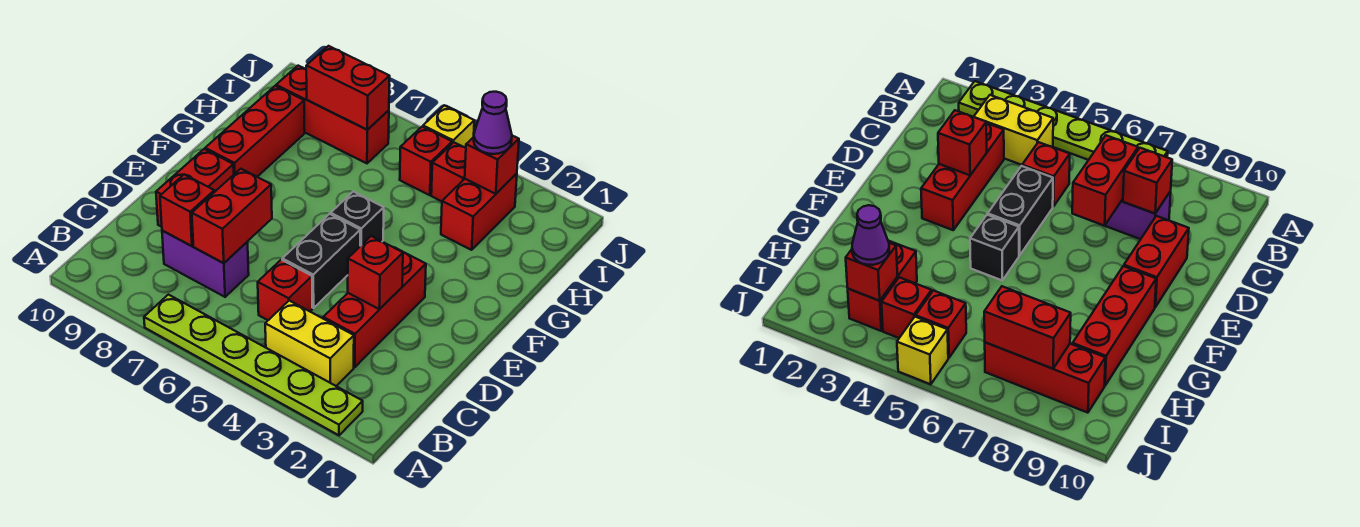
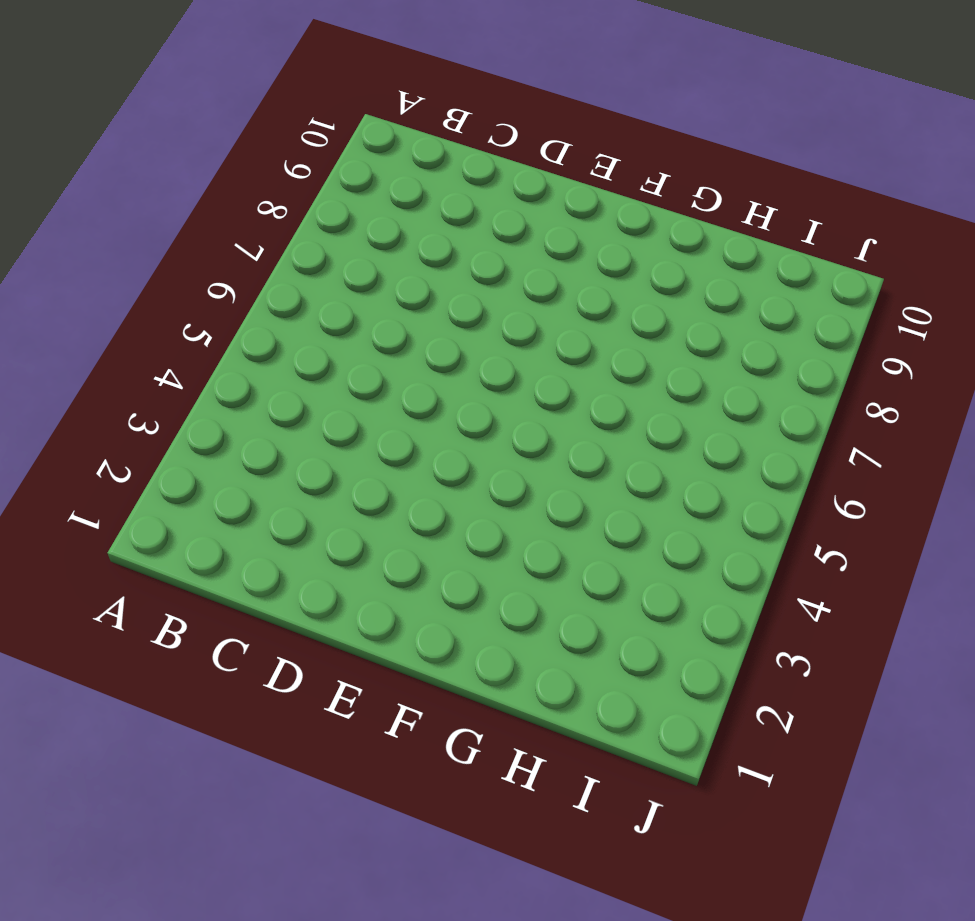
none -> lime plate A2:A7 level 1
none -> yellow brick B3:B4 level 1
none -> red brick C3:E3 level 1

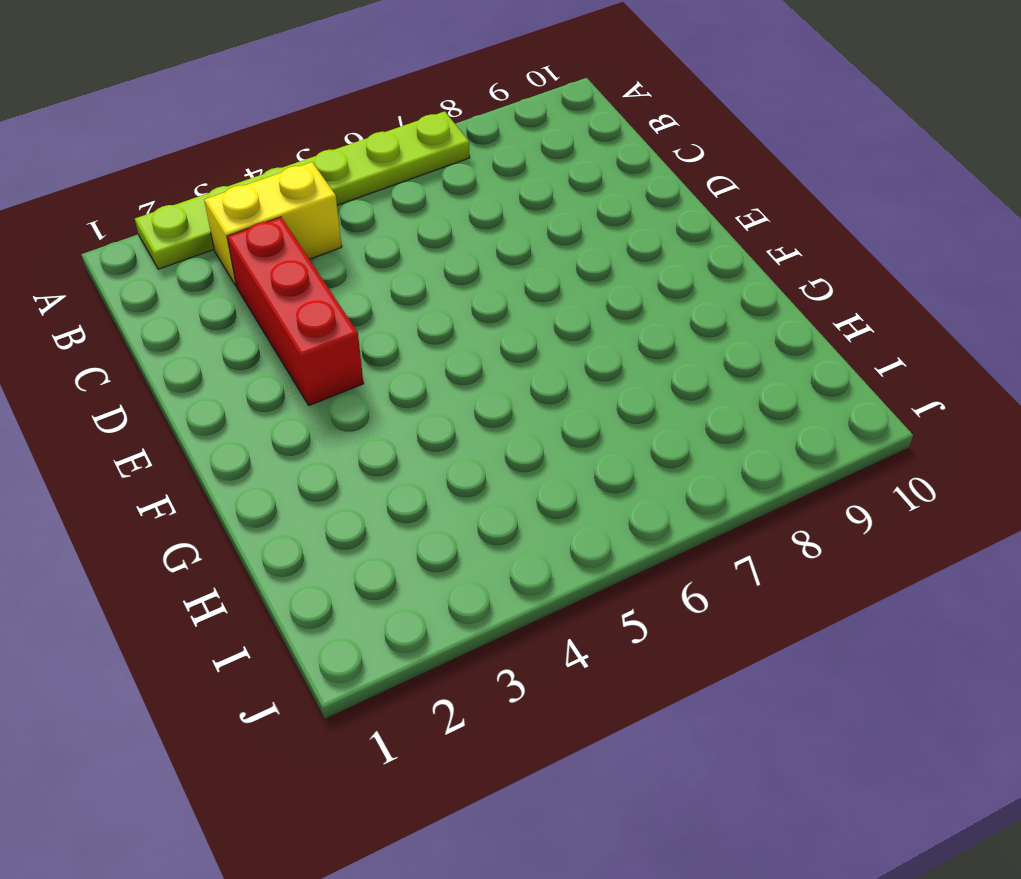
none -> red brick C5 level 1
none -> purple brick C7:C8 level 1
none -> black brick D5:E5 level 1

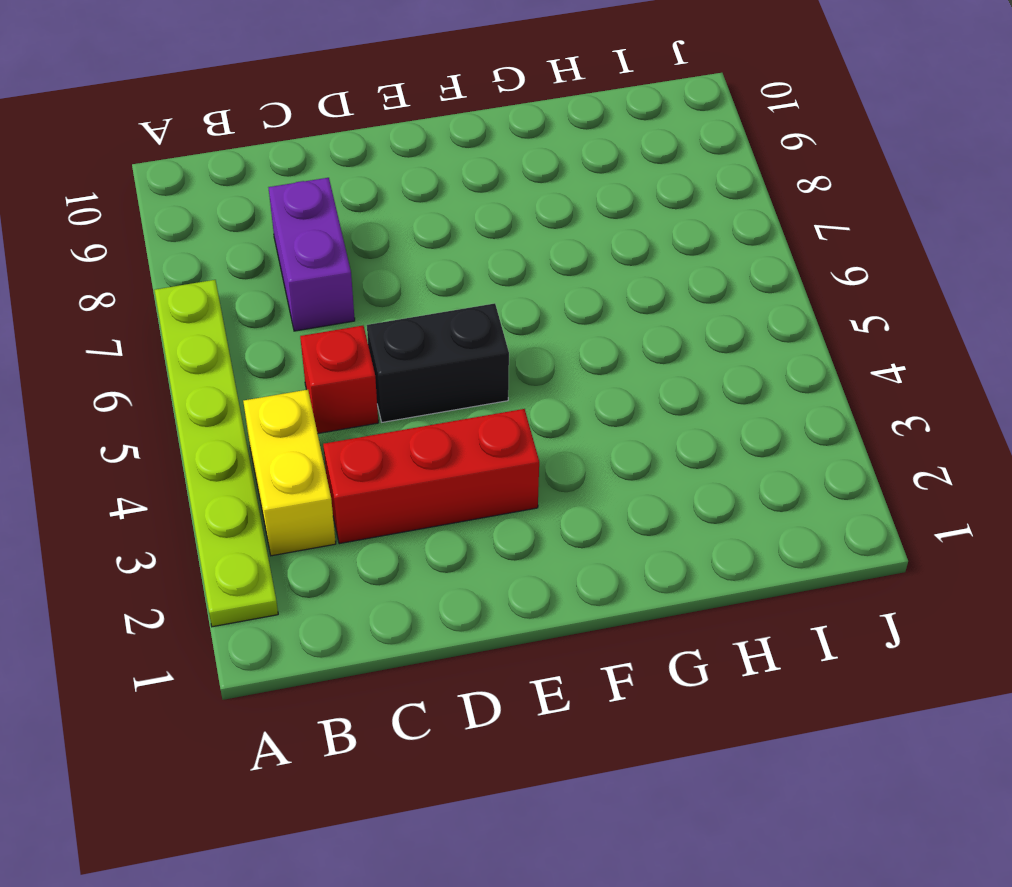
none -> red brick D9:E9 level 1
none -> black brick F5 level 1
none -> red brick F9:H9 level 1

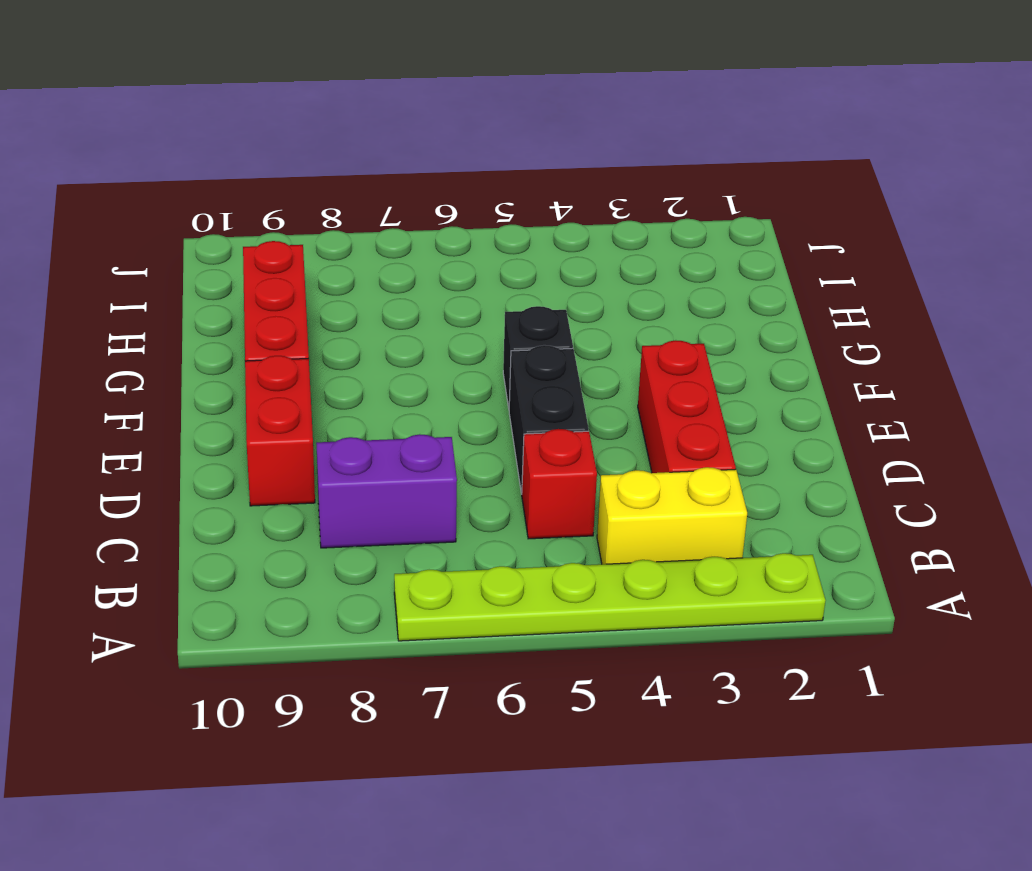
none -> red brick H3:I3 level 1
none -> red brick I4 level 1
none -> red brick I5 level 1

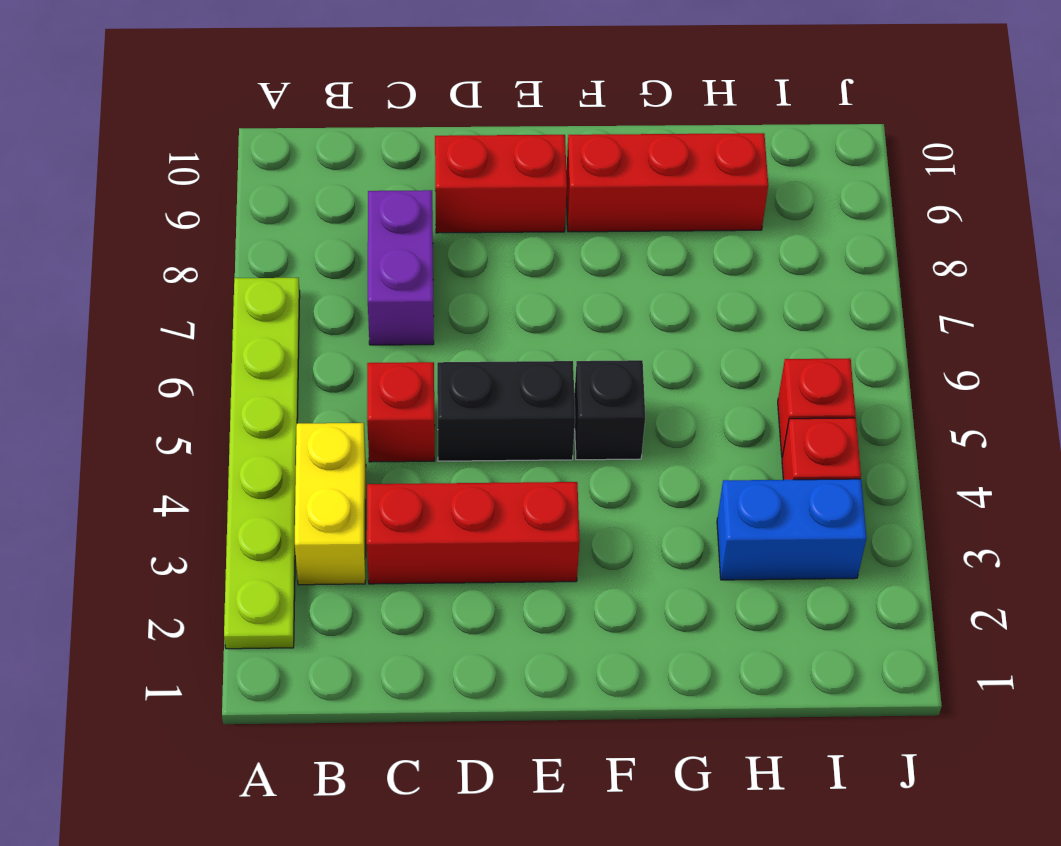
blue brick H3:I3 level 1 -> red brick H3:I3 level 1
none -> red brick I7:I9 level 1
none -> yellow brick J5 level 1
none -> red brick C7:D7 level 2

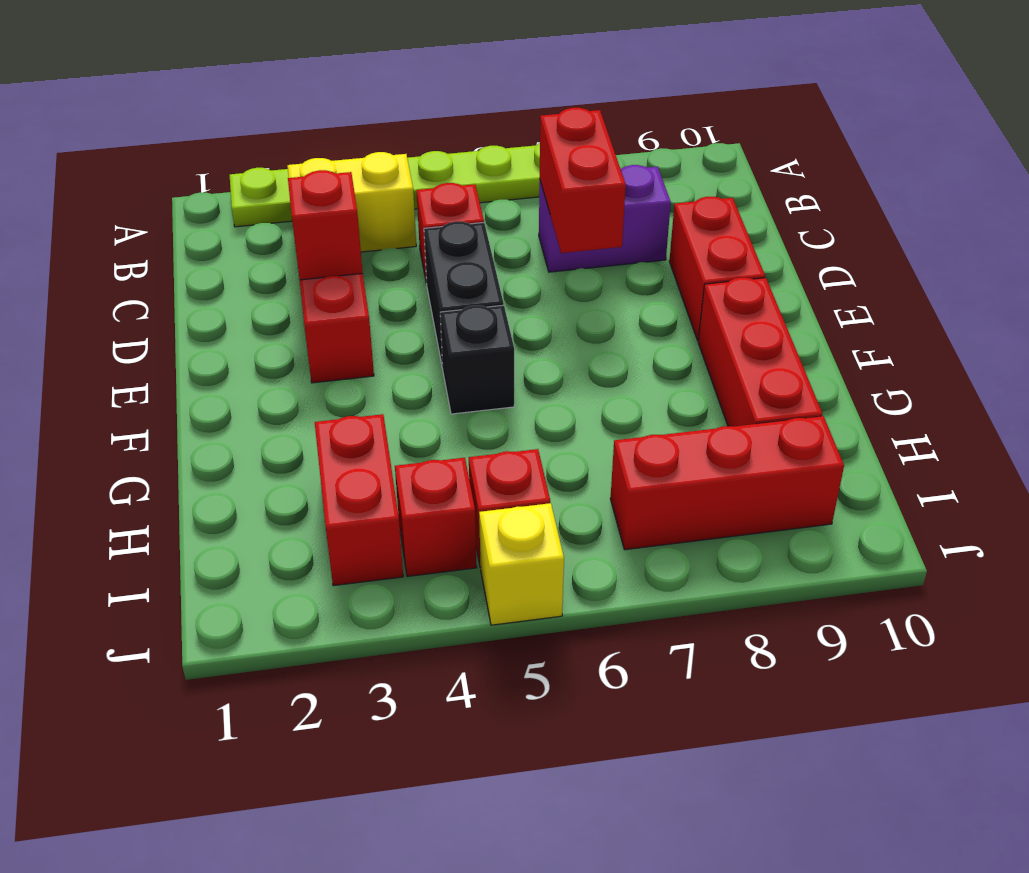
none -> red brick C8 level 2
none -> red brick I3 level 2
none -> red brick I7:I8 level 2

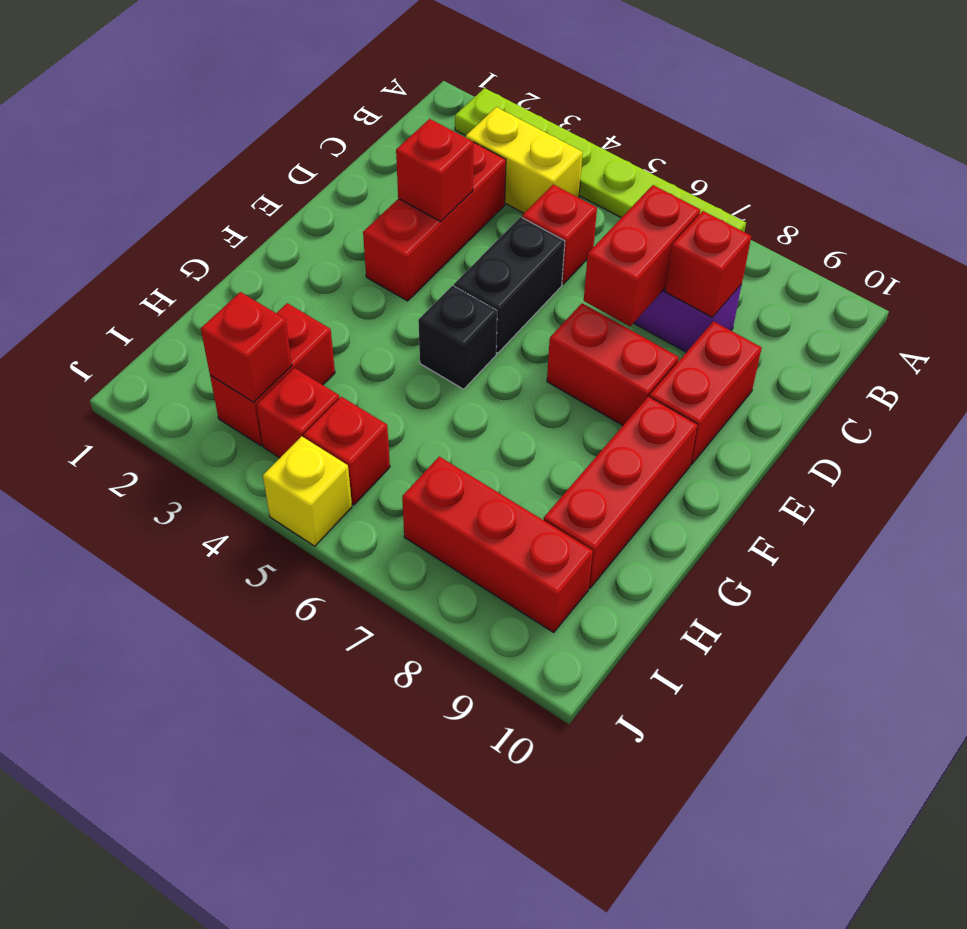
red brick E7:E8 level 1 -> red brick I7:I8 level 2
none -> purple cone I3 level 3

